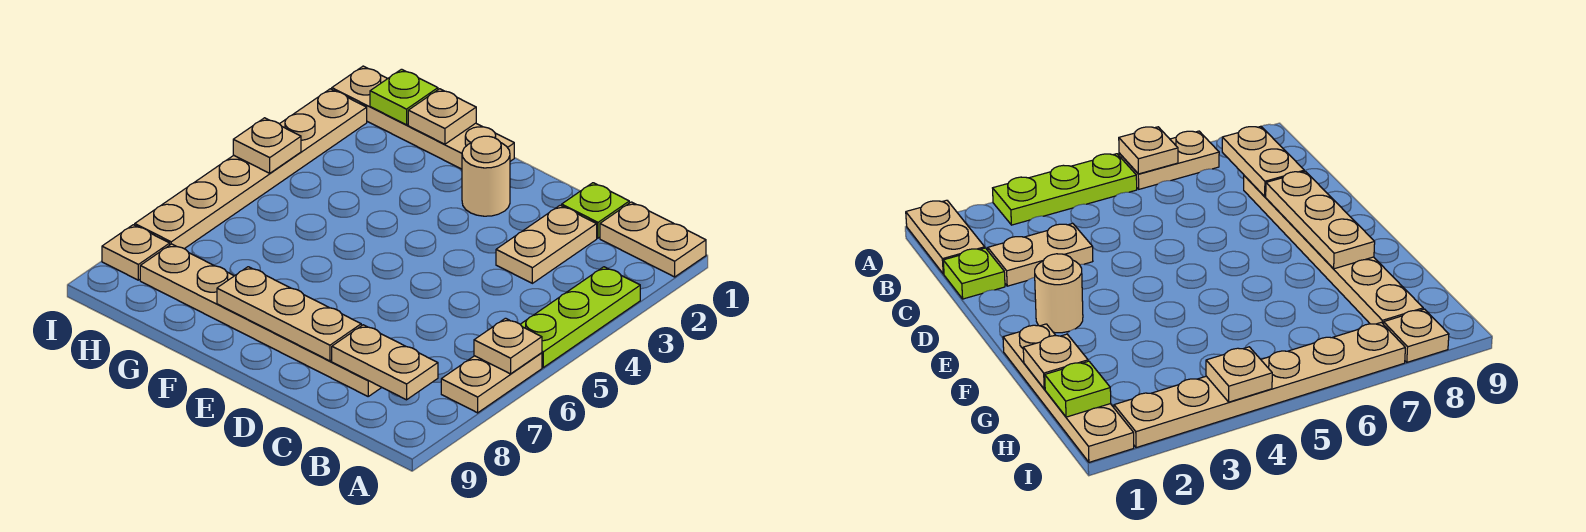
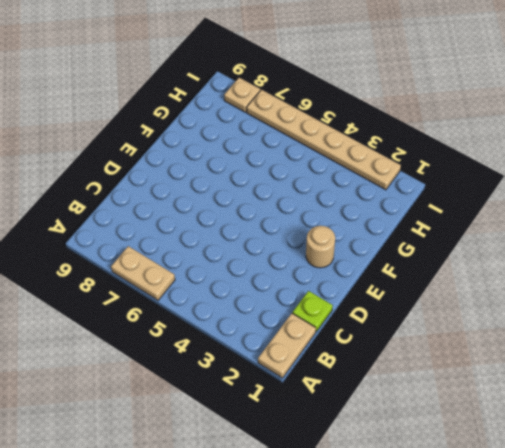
none -> lime plate A3:A5 level 1
none -> tan plate C2:C3 level 1
none -> tan plate C8:H8 level 1

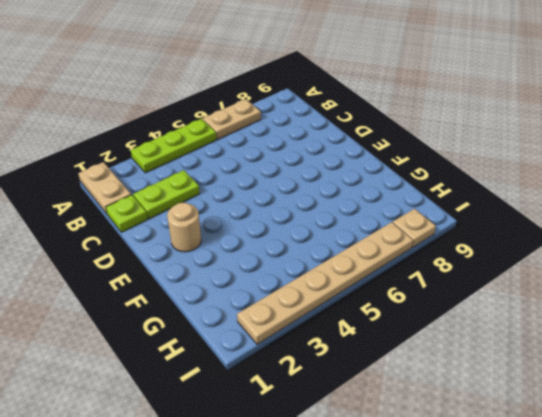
lime plate C2:C3 level 1 -> tan plate C2:C3 level 1
none -> tan plate C8:H8 level 1
none -> tan plate F1:I1 level 1
none -> tan plate A6 level 2

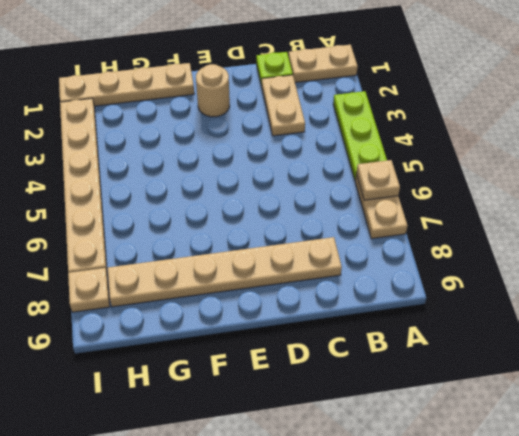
none -> tan plate B8:C8 level 2
none -> tan plate D8:F8 level 2
none -> tan plate G1 level 2

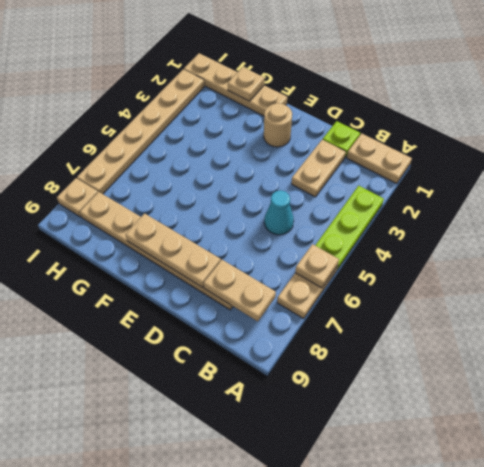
cyan cone C5 level 1 -> none
none -> lime plate H1 level 2
none -> tan plate I4 level 2

